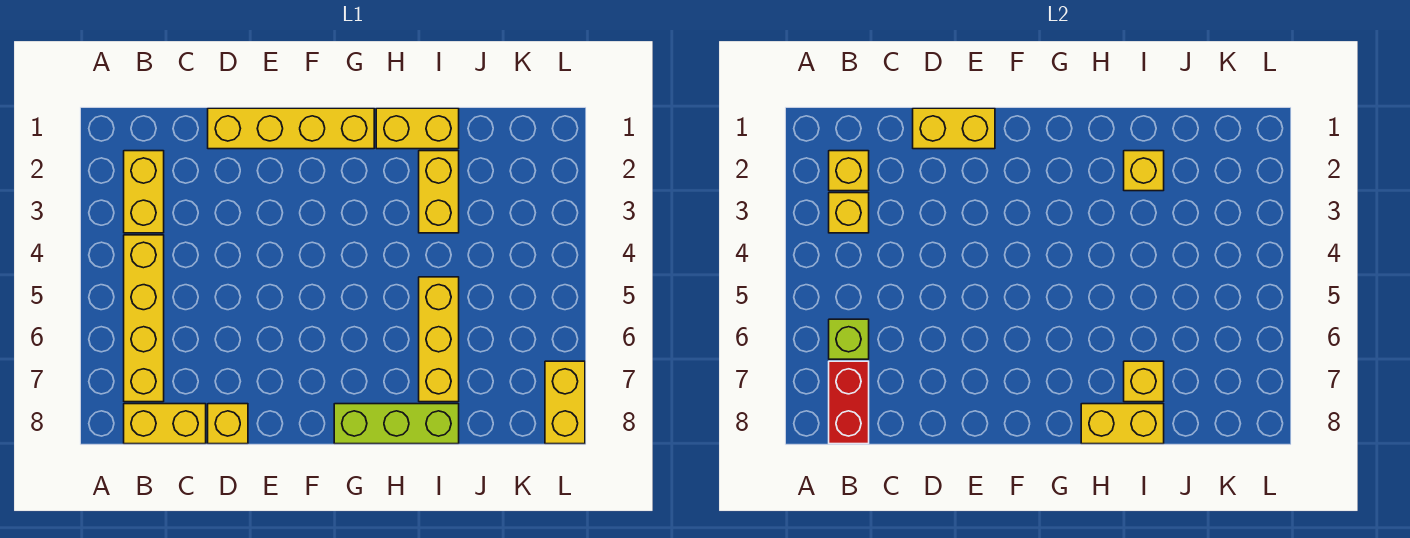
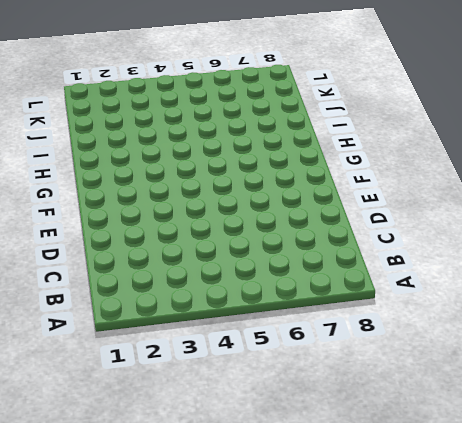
none -> yellow brick B2:B3 level 1
none -> yellow brick B4:B7 level 1
none -> yellow brick B8:C8 level 1

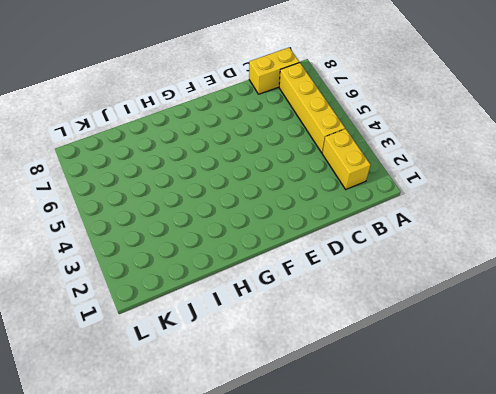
none -> yellow brick D1:G1 level 1
none -> yellow brick D8 level 1
none -> lime brick G8:I8 level 1

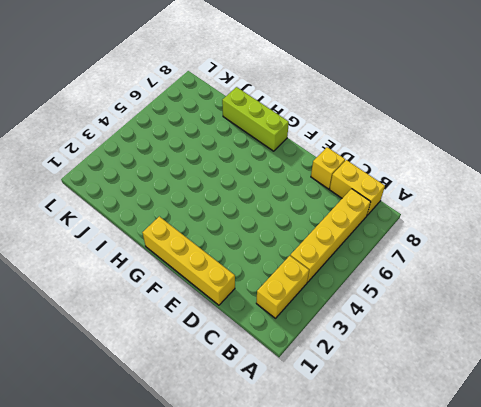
none -> yellow brick H1:I1 level 1
none -> yellow brick I2:I3 level 1
none -> yellow brick I5:I7 level 1

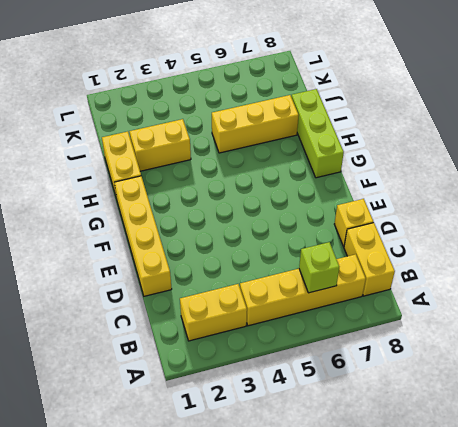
none -> yellow brick L7:L8 level 1
none -> yellow brick B2 level 2
none -> yellow brick B3 level 2

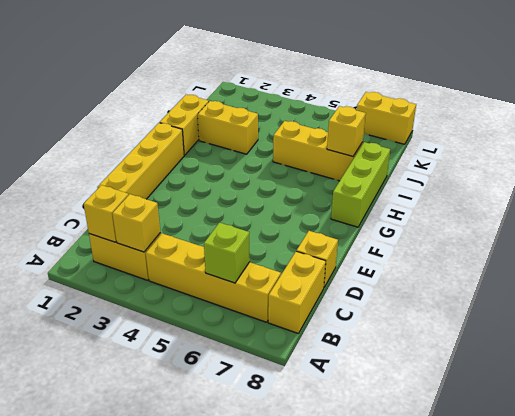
none -> red brick B7:B8 level 2
none -> yellow brick D1:E1 level 2
none -> yellow brick H8:I8 level 2

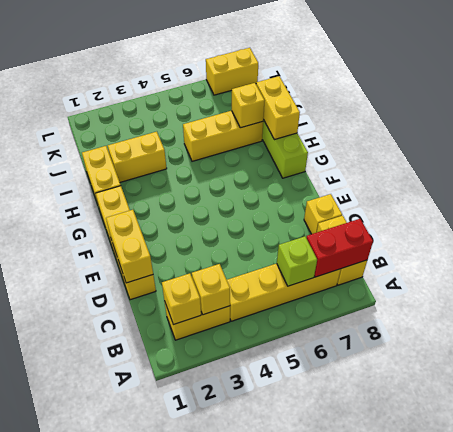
none -> yellow brick I2 level 2

